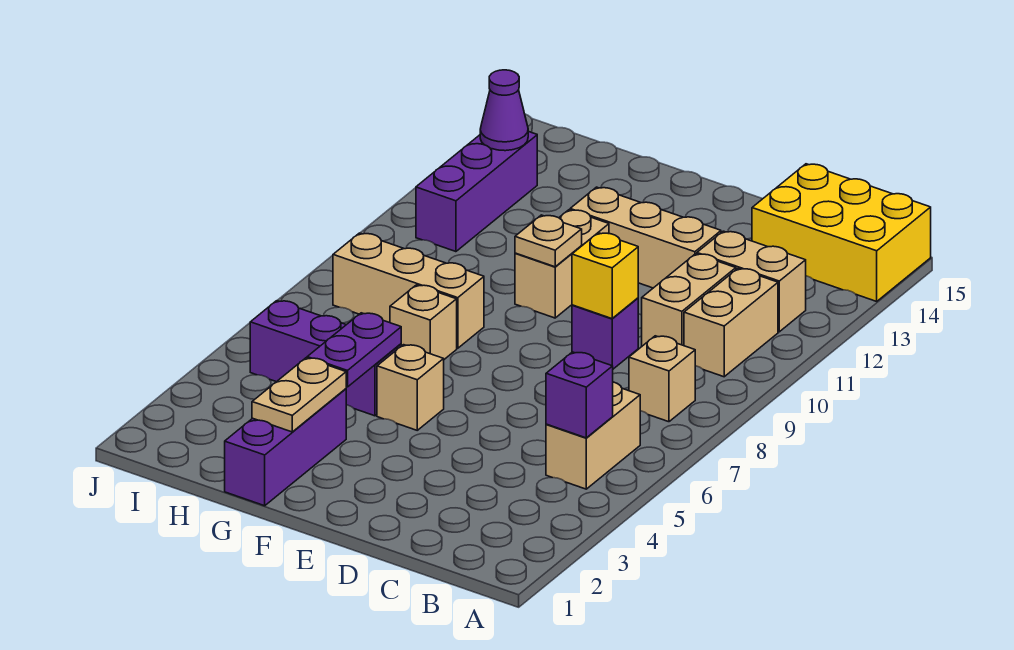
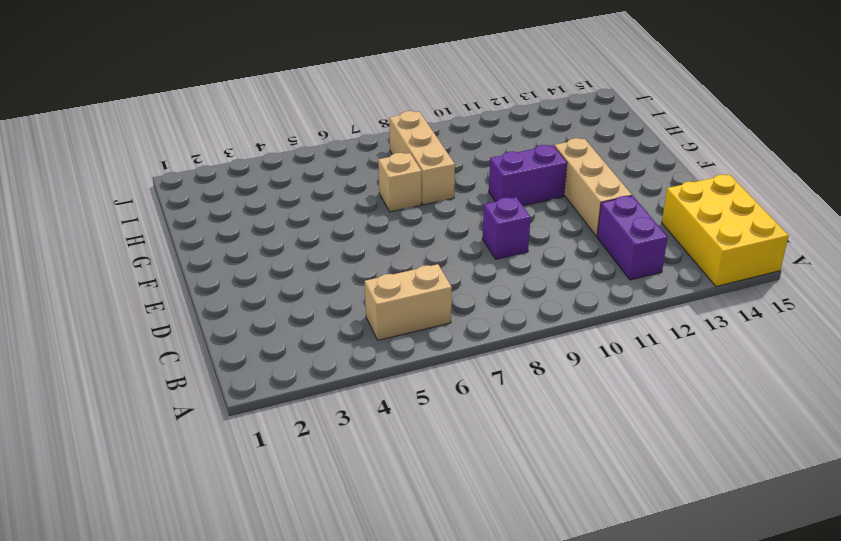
purple brick B12:C12 level 1 -> tan brick B12:C12 level 1
purple brick F10:F11 level 1 -> tan brick F10:F11 level 1
none -> tan brick B8 level 1
none -> tan brick B10:B11 level 1
none -> tan brick C10:C11 level 1

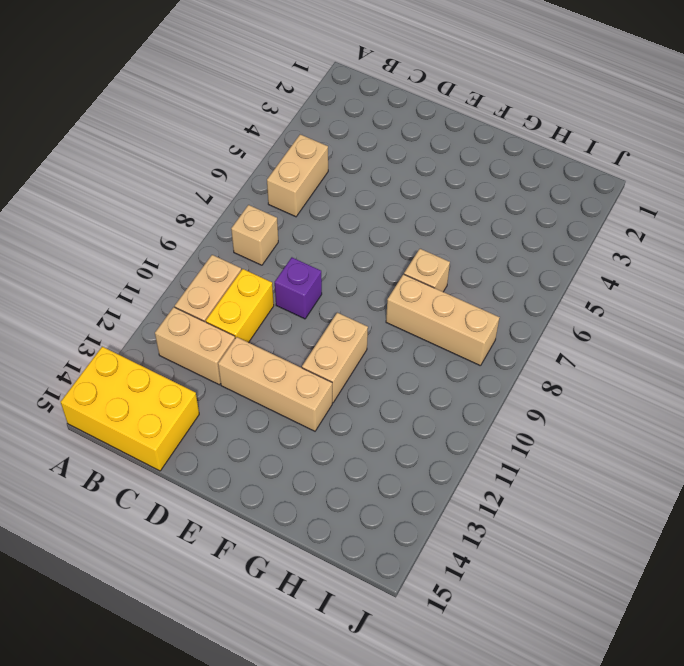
yellow brick C10:C11 level 1 -> tan brick C10:C11 level 1
none -> tan brick F5 level 1
none -> purple brick G1:G3 level 1
none -> purple brick G5:I5 level 1

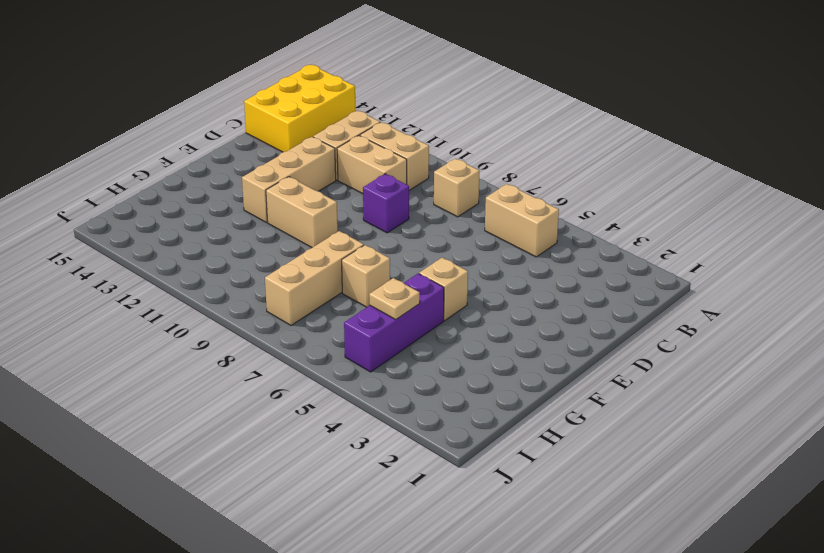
tan plate H5 level 2 -> tan plate F10 level 2
none -> purple brick G1:G3 level 1
none -> purple brick I11:I13 level 1
none -> purple brick B5 level 2

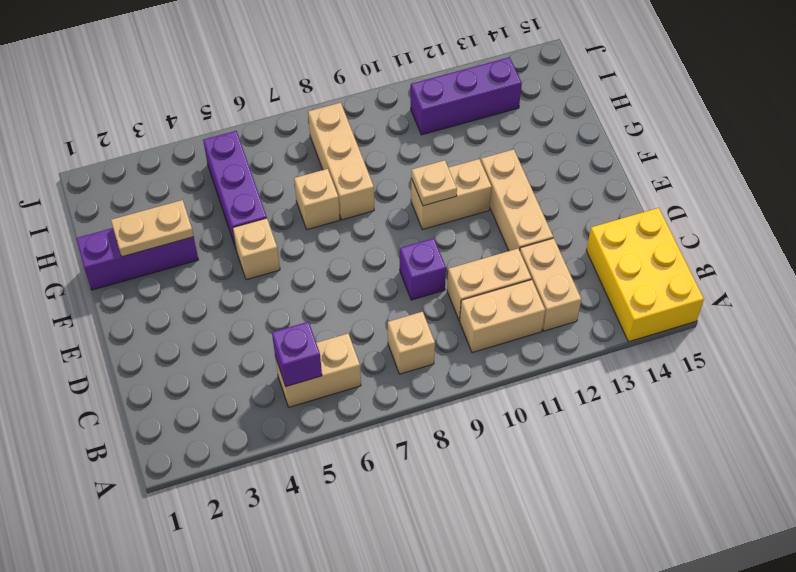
none -> yellow brick D9 level 2
none -> purple plate G4:G5 level 2
none -> purple cone I13 level 2

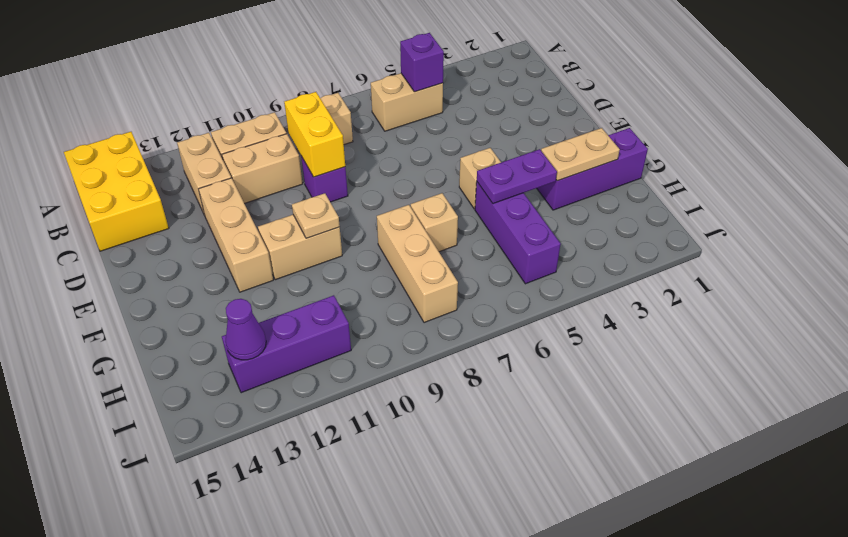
yellow brick C9:D9 level 2 -> yellow brick D9 level 2

